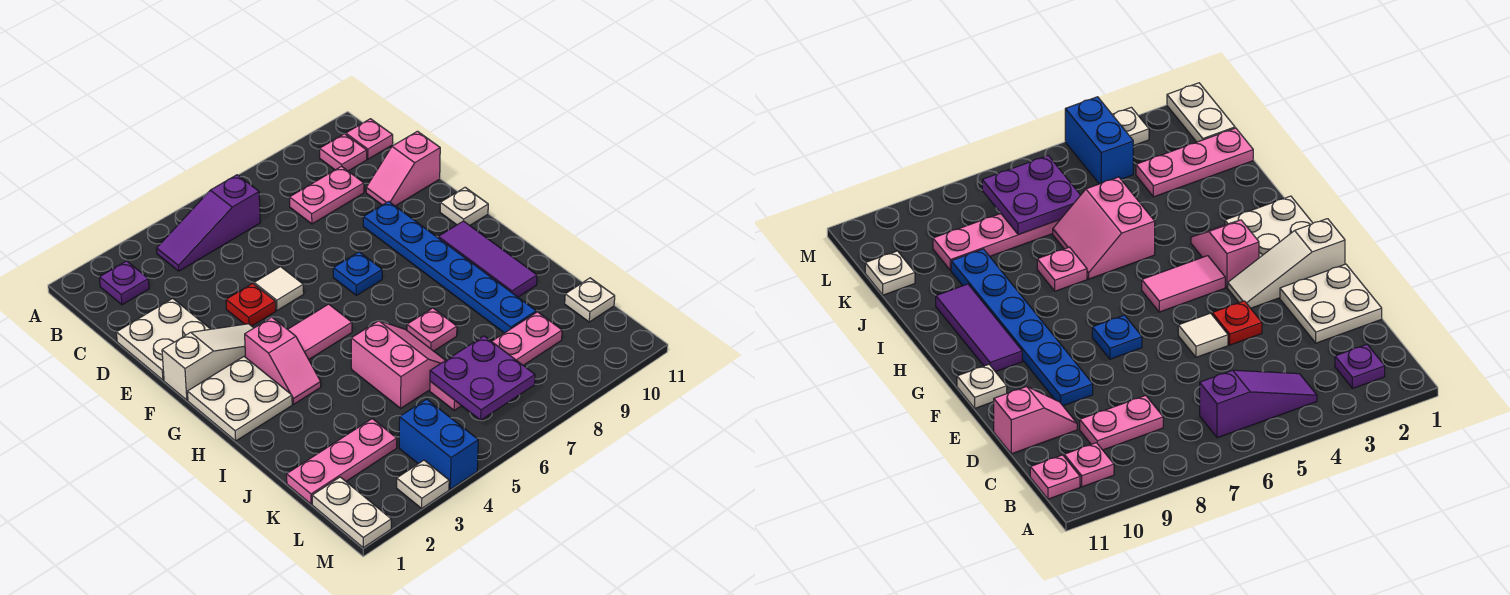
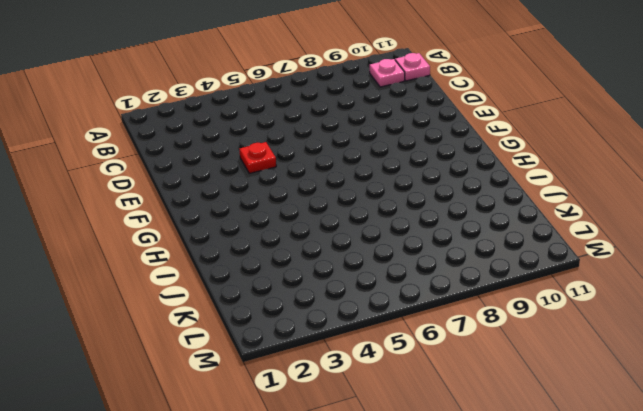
none -> purple plate B2 level 1
none -> purple slope B4:B6 level 1 top 6
none -> pink plate C8:C9 level 1

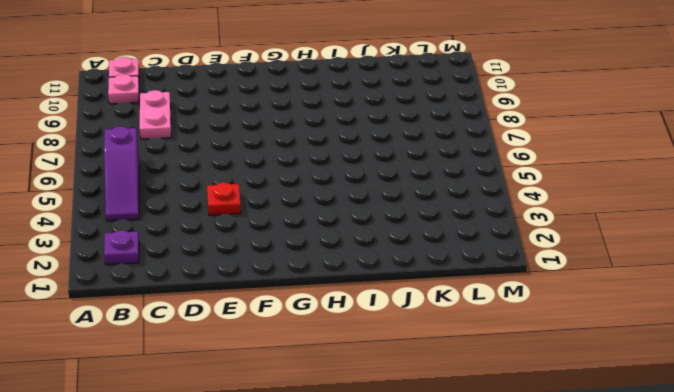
none -> white plate D1:E2 level 1
none -> pink slope D10:D11 level 1 top 11
none -> white tile E5 level 1

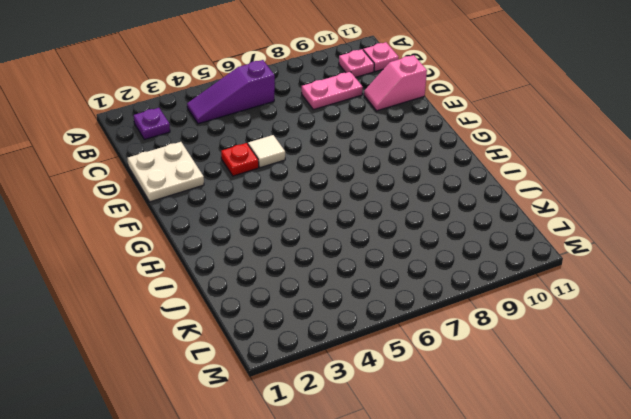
none -> blue plate E9:J9 level 1
none -> white slope F1:F3 level 1 top 1
none -> blue plate F7 level 1

